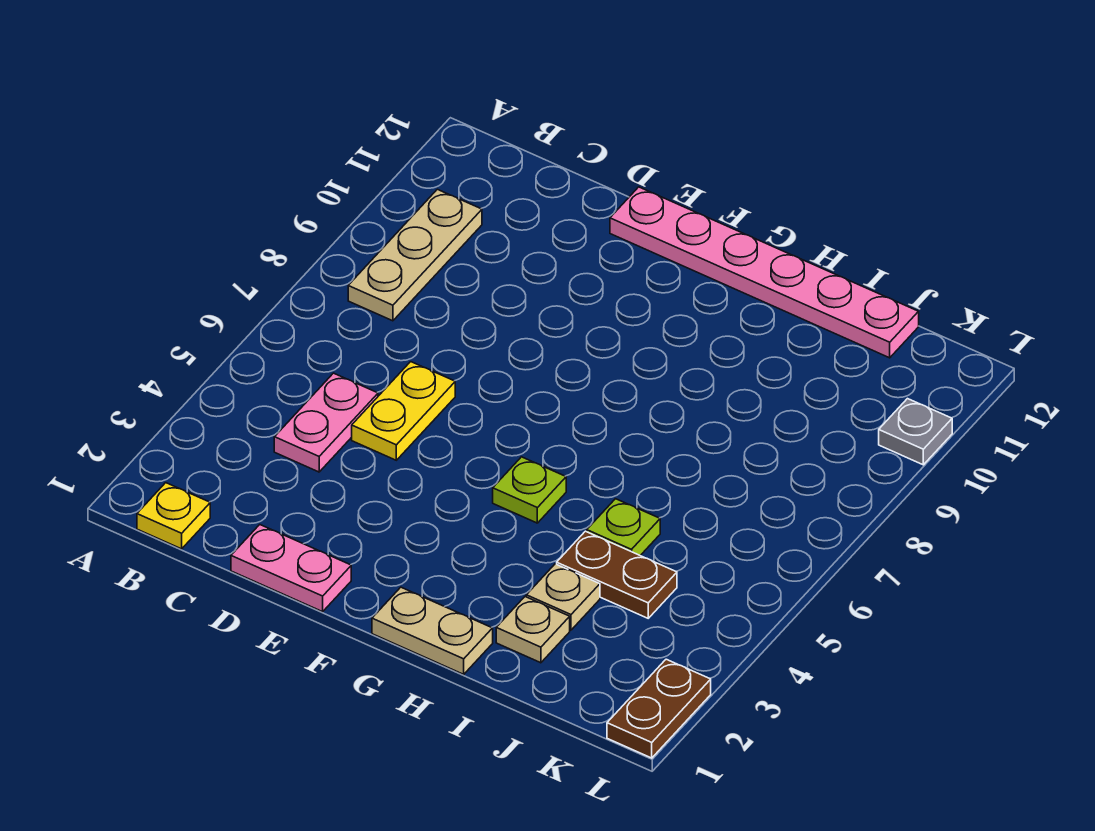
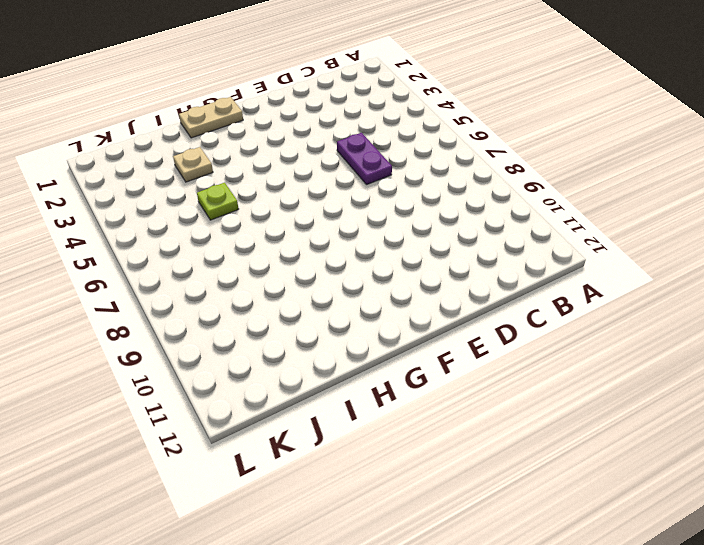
purple plate D5:D6 level 1 -> yellow plate D5:D6 level 1
none -> yellow plate B1 level 1
none -> tan plate B8:B10 level 1
none -> pink plate C4:C5 level 1

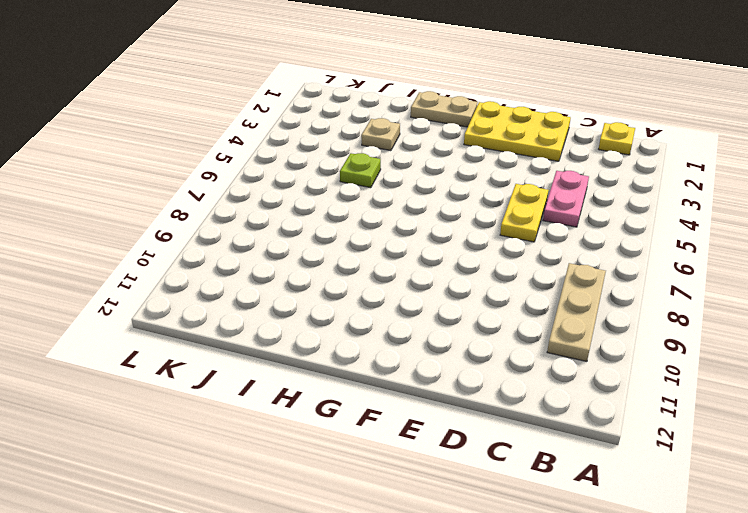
yellow plate D1:F2 level 1 -> pink plate D1:E1 level 1
none -> pink plate E12:J12 level 1
none -> lime plate G5 level 1
none -> tan plate I2 level 1

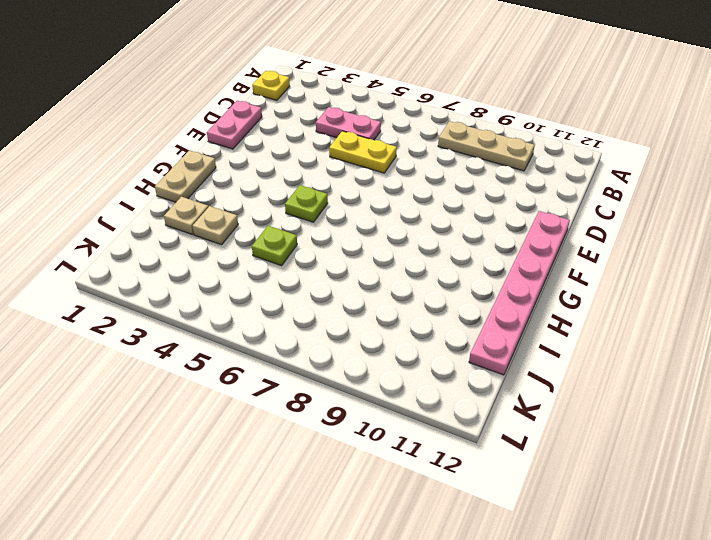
none -> brown plate I4:J4 level 1
none -> brown plate L1:L2 level 1
none -> grey plate L10 level 1

